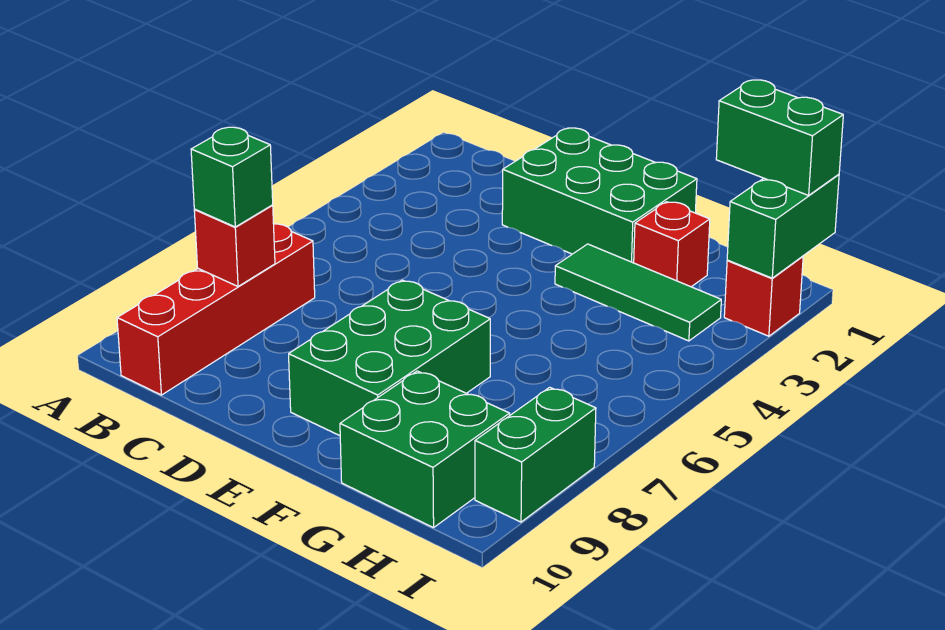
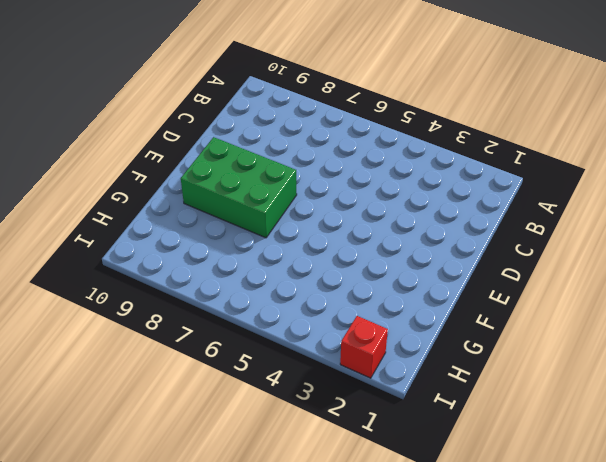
none -> red brick B7:B10 level 1
none -> green brick D1:F2 level 1
none -> green tile F3:H3 level 1

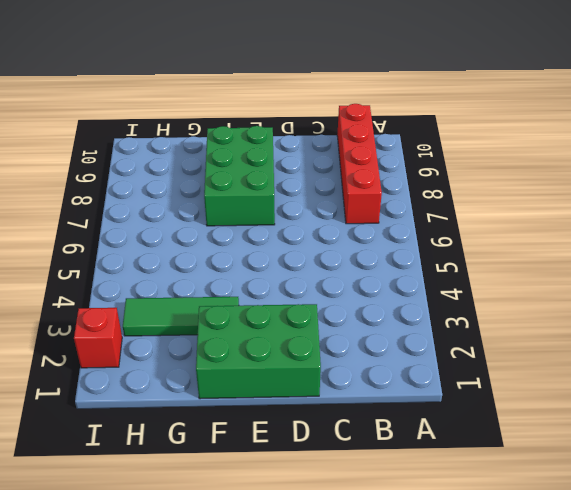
none -> red brick G2 level 1
none -> green brick G9:H10 level 1
none -> green brick I8:I9 level 1

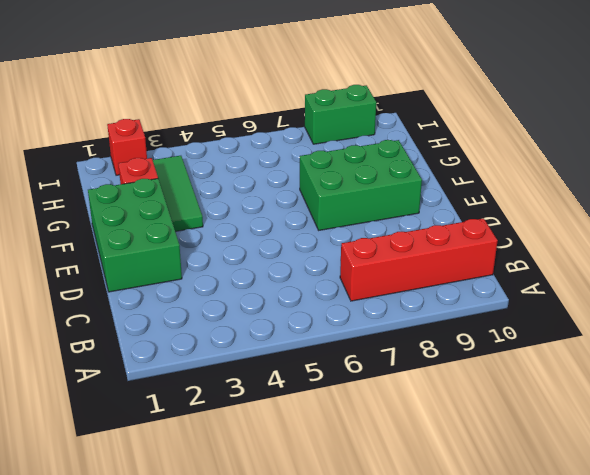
none -> green brick G9:H10 level 1
none -> red brick B8 level 2
none -> green brick I1:I2 level 2

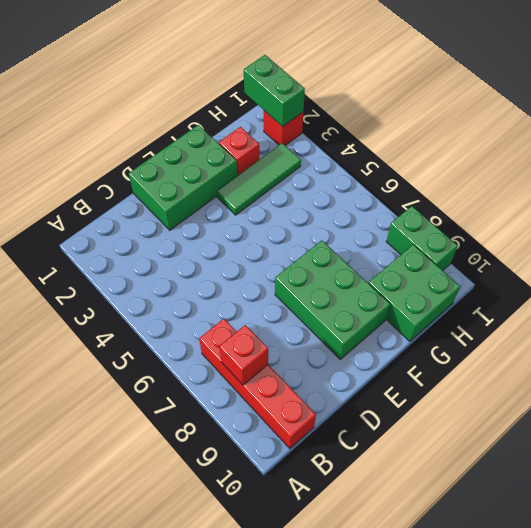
none -> green brick B8 level 3
none -> green brick H1:I1 level 3

